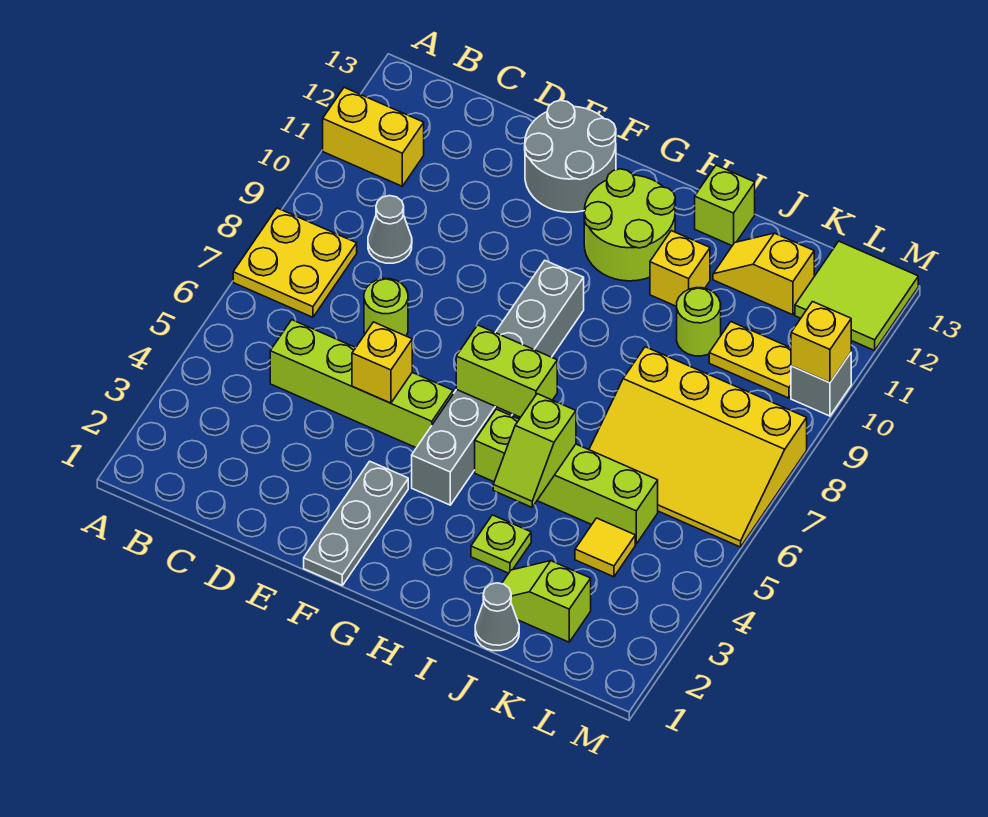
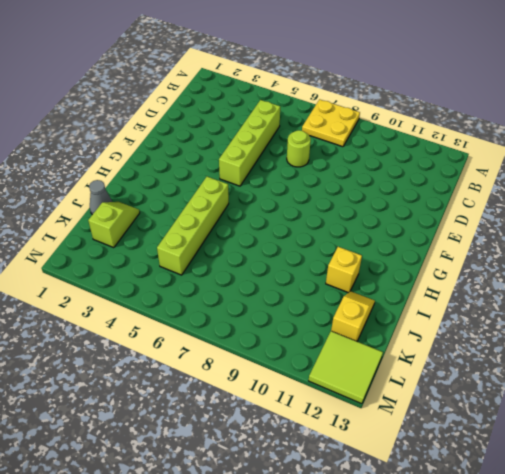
none -> yellow brick A11:B11 level 1
none -> grey cone C9 level 1
none -> grey round brick E12:F13 level 1

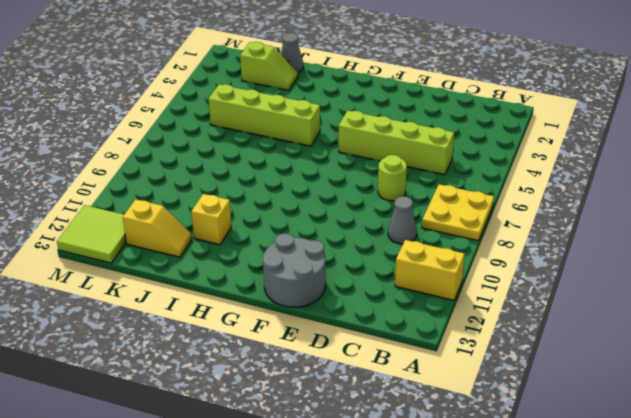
none -> grey plate F1:F3 level 1
none -> grey brick G4:G9 level 1
none -> lime round brick G11:H12 level 1

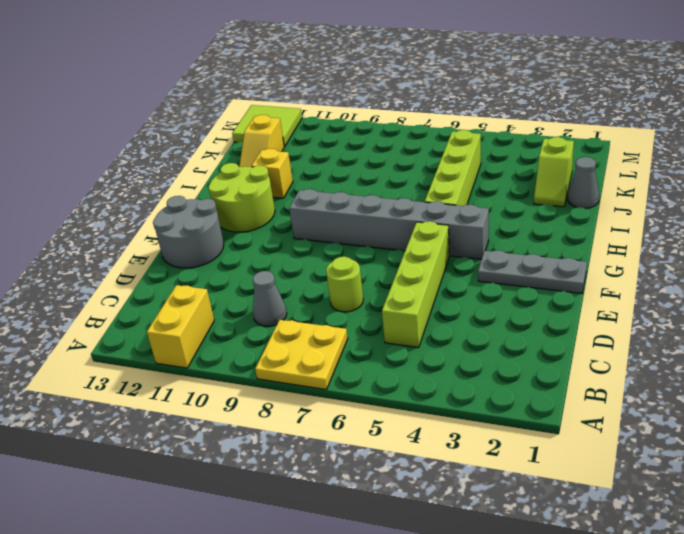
none -> lime plate I3 level 1
none -> lime brick I13 level 1
none -> yellow slope J6:M8 level 1 top 8

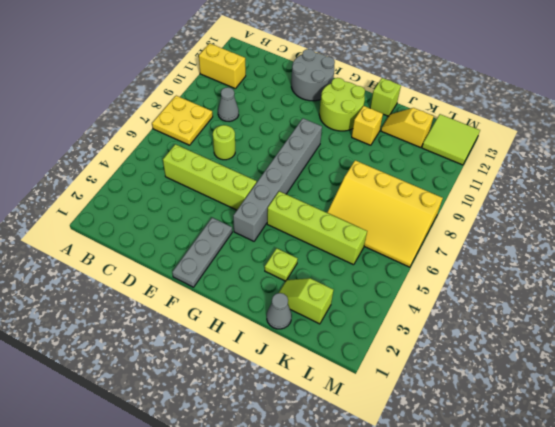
none -> lime round brick J10 level 1
none -> yellow tile K4 level 1
none -> yellow plate K10:L10 level 1

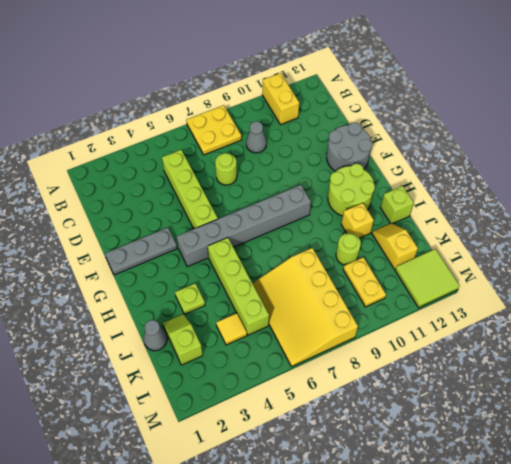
none -> grey brick M10 level 1
none -> yellow brick E5 level 2
none -> lime brick G6:H6 level 2

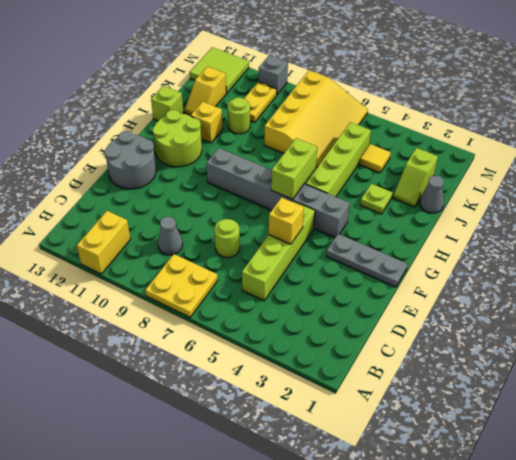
none -> lime slope I4:I5 level 2 top 5
none -> yellow brick M10 level 2

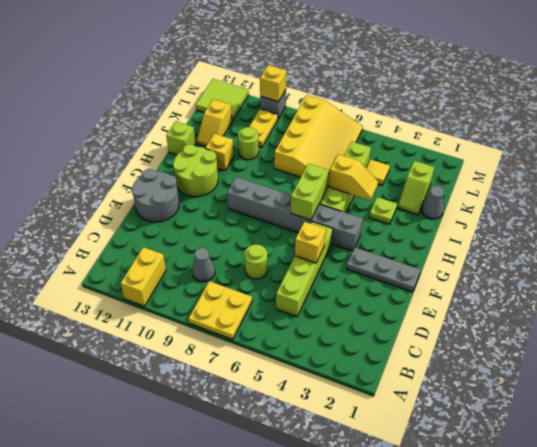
yellow slope I4:I5 level 2 top 5 -> lime slope I4:I5 level 2 top 5

